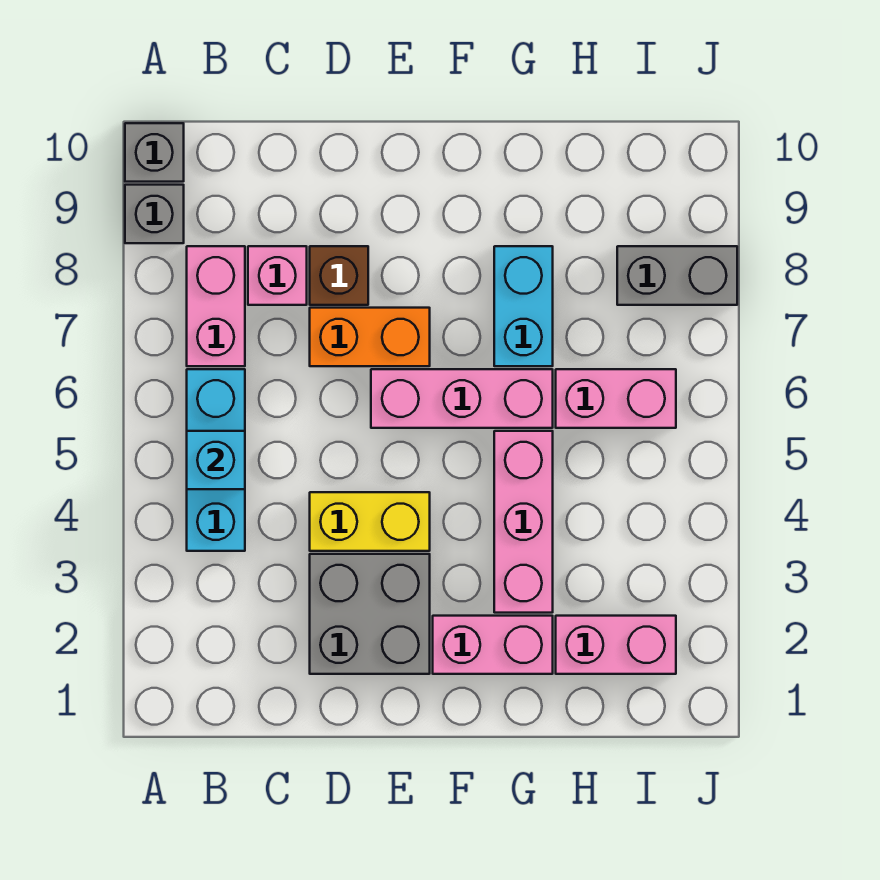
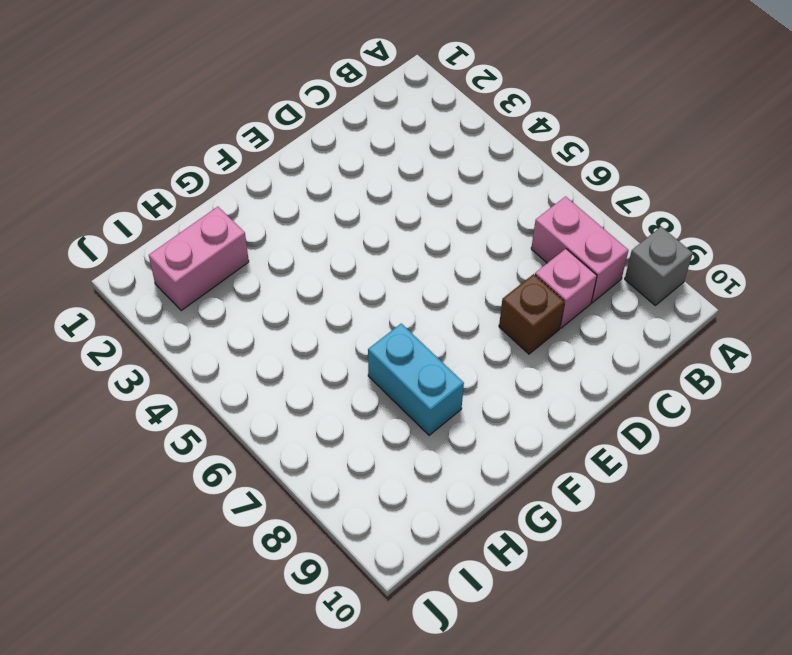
none -> grey brick A10 level 1
none -> cyan brick B4:B6 level 1
none -> grey brick D2:E3 level 1

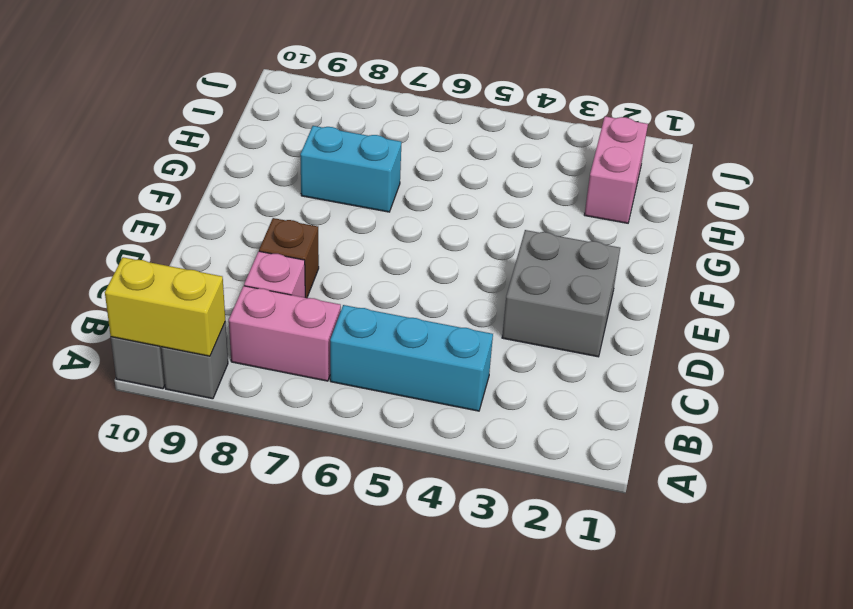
yellow brick A9:A10 level 2 -> yellow brick D4:E4 level 1
none -> orange brick D7:E7 level 1
none -> pink brick E6:G6 level 1
none -> pink brick F2:G2 level 1

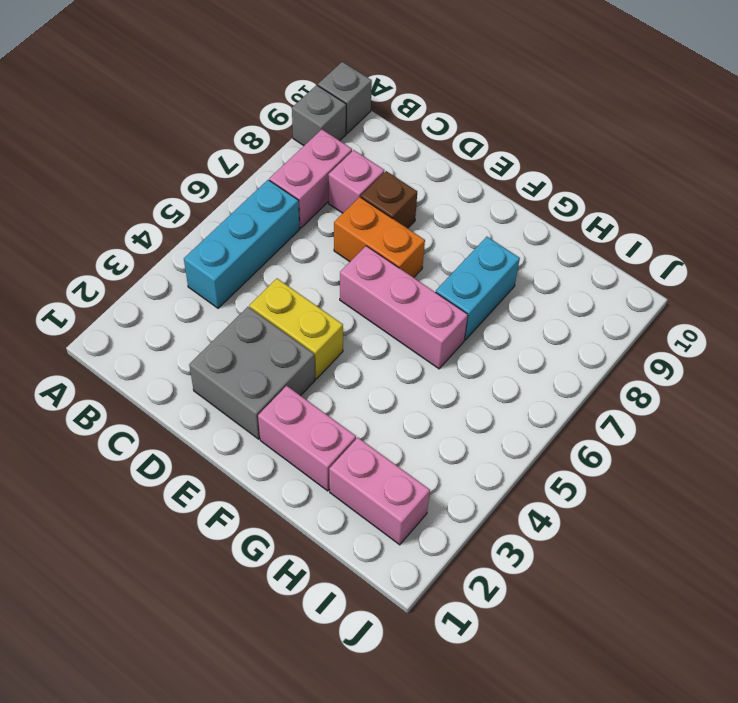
none -> pink brick G3:G5 level 1
none -> pink brick H6:I6 level 1
none -> grey brick I8:J8 level 1

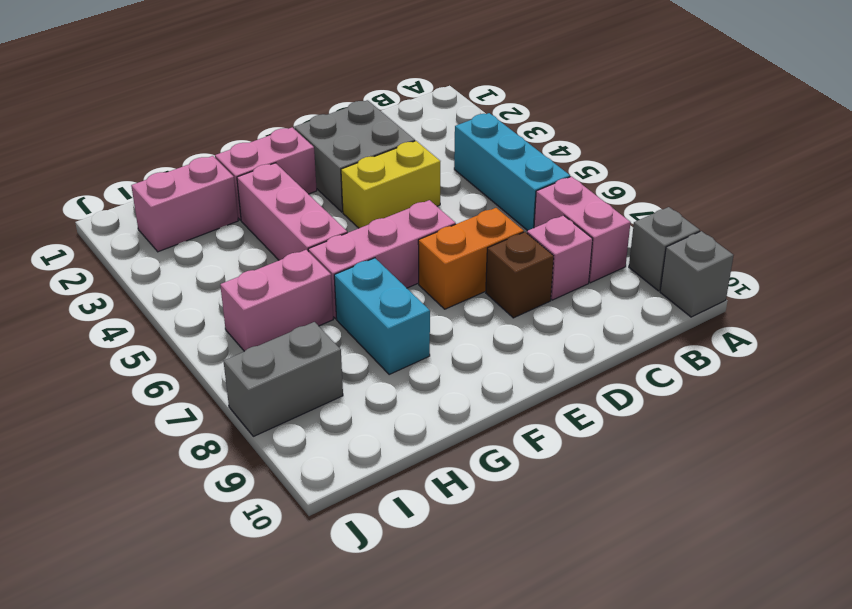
none -> cyan brick B5 level 2

